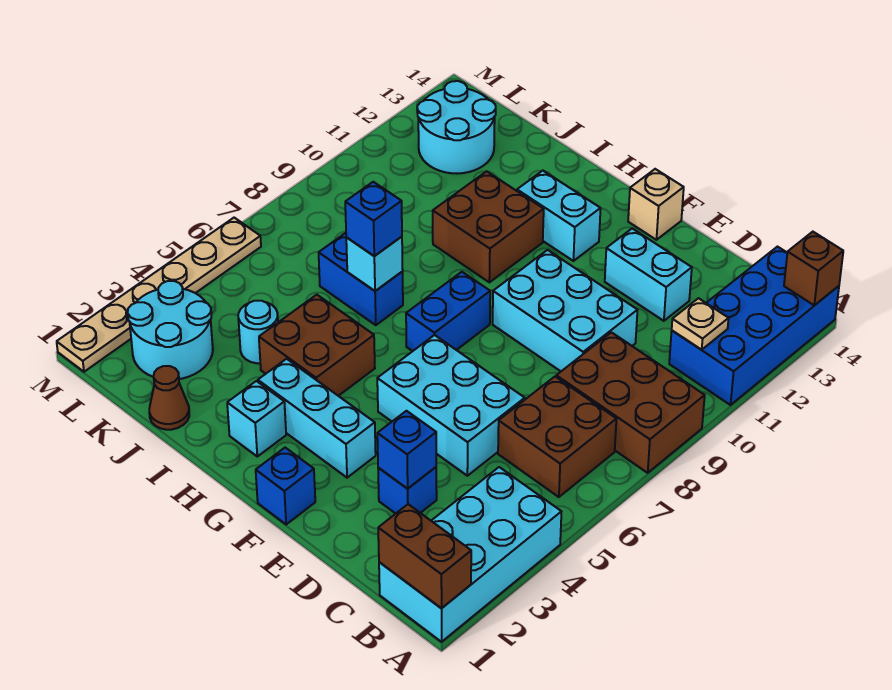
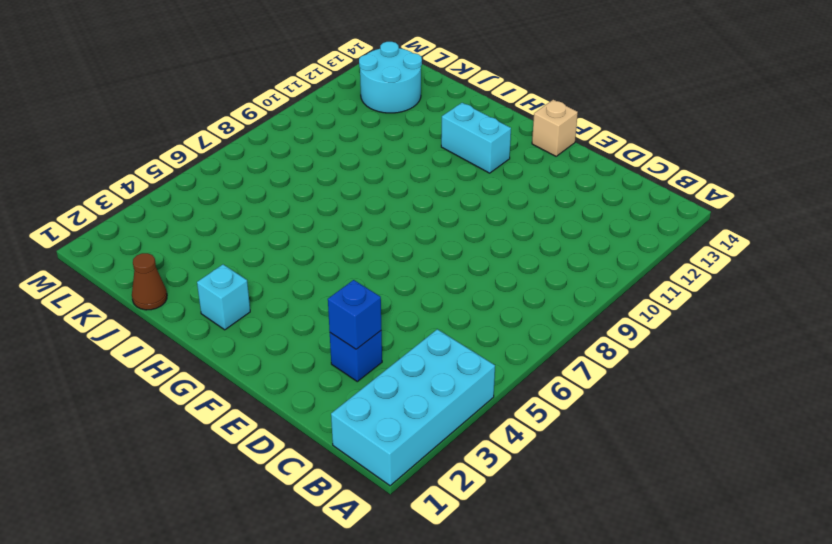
none -> brown brick A8:C9 level 1
none -> blue brick A11:B14 level 1
none -> brown brick B6:C7 level 1

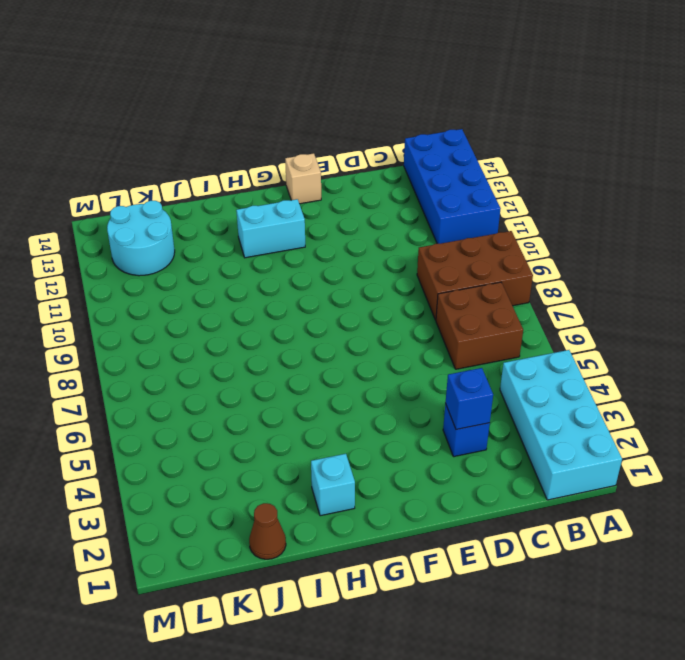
none -> cyan brick D5:F6 level 1
none -> cyan brick D9:F10 level 1
none -> cyan brick D12:E12 level 1

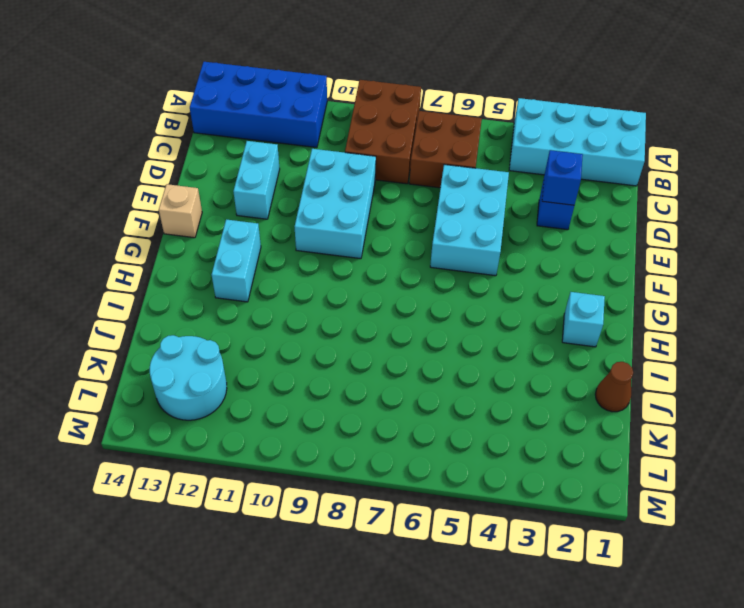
none -> blue brick F1 level 1
none -> cyan brick F3:H3 level 1
none -> blue brick G7:G8 level 1

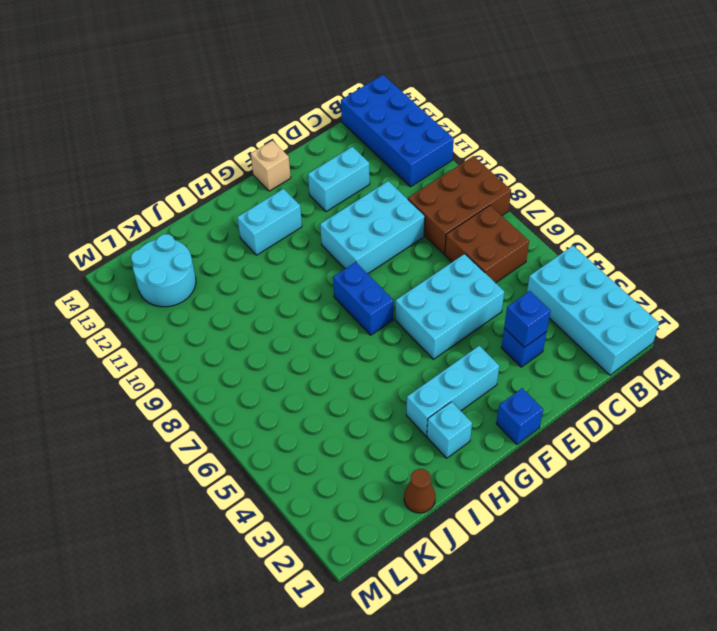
none -> brown brick H4:I5 level 1
none -> brown brick H10:I11 level 1
none -> blue brick I7:J7 level 1

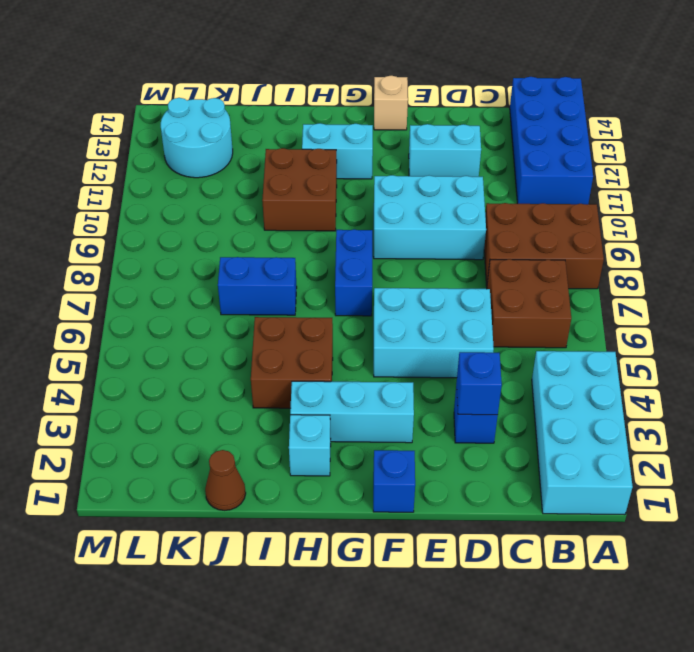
none -> cyan round brick J4 level 1
none -> cyan round brick K2:L3 level 1
none -> tan plate M1:M6 level 1

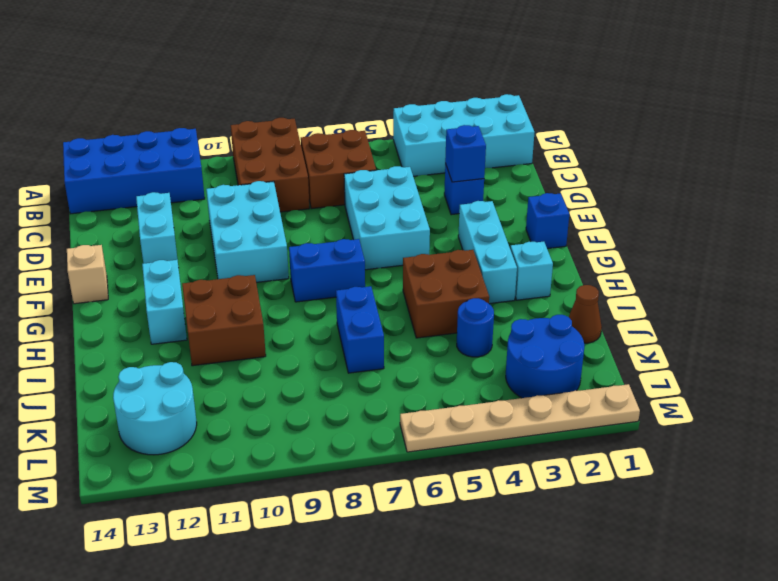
blue round brick J4 level 1 -> cyan round brick J4 level 1
blue round brick K2:L3 level 1 -> cyan round brick K2:L3 level 1
none -> brown brick A1:B1 level 2
none -> brown brick A14 level 2
none -> tan plate B11 level 2

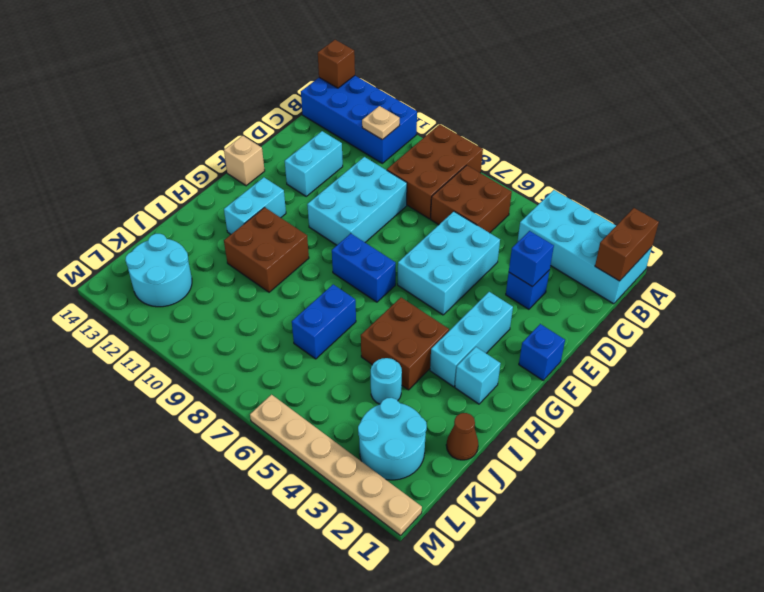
none -> cyan brick I7 level 2
none -> blue brick I7 level 3

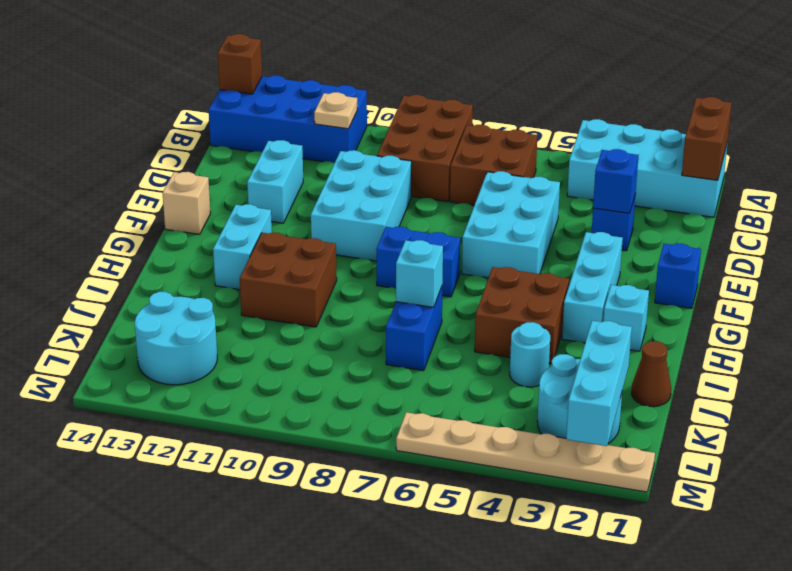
cyan brick K2:M2 level 2 -> none
none -> blue brick I7 level 3

